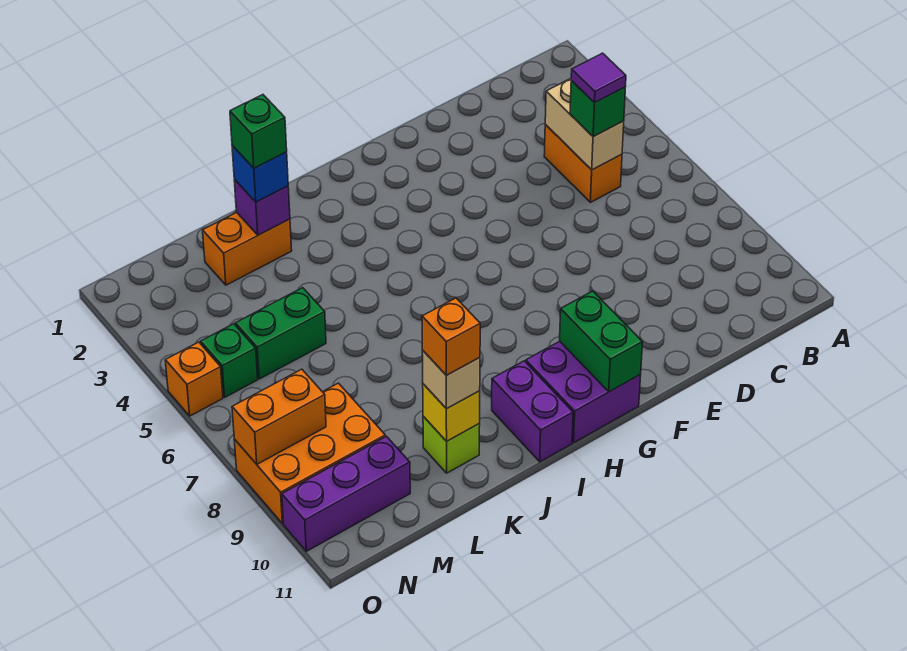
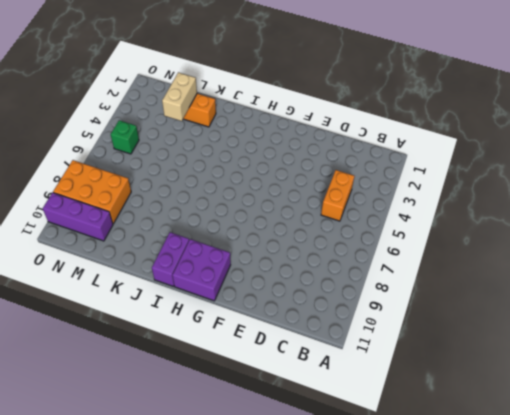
tan brick L2:L3 level 2 -> tan brick C4:C5 level 2
none -> lime brick K10 level 1
none -> green brick L5:M5 level 1
none -> orange brick O5 level 1

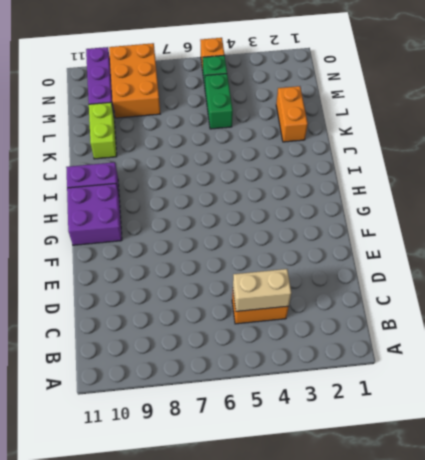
lime brick K10:L10 level 1 -> lime brick K10 level 1
none -> green brick G10:G11 level 2
none -> purple brick K2 level 2
none -> yellow brick K10 level 2

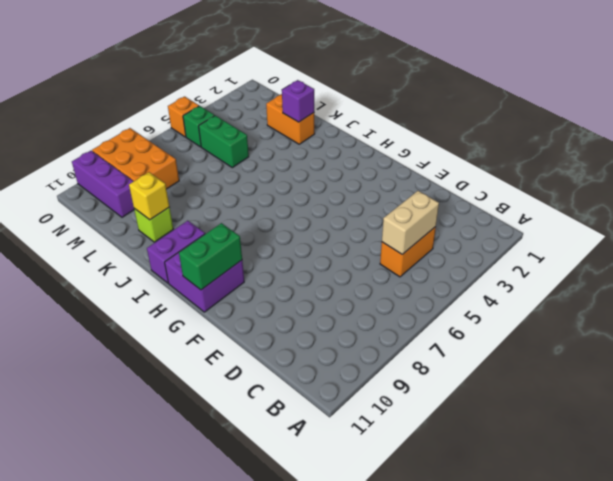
none -> orange brick N8:O8 level 2
none -> green brick C5 level 3
none -> blue brick K2 level 3

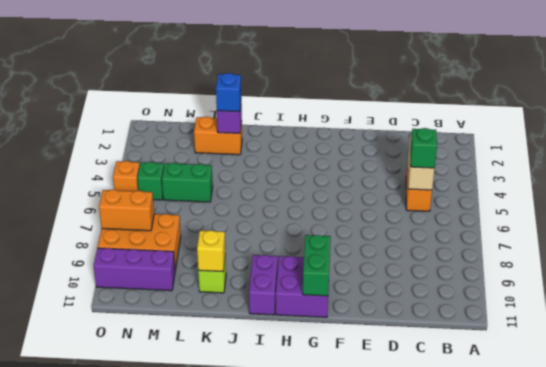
none -> tan brick K10 level 3
none -> purple tile C5 level 4
none -> green brick K2 level 4

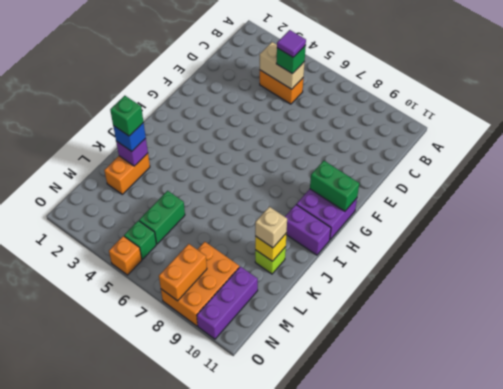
none -> orange brick K10 level 4

